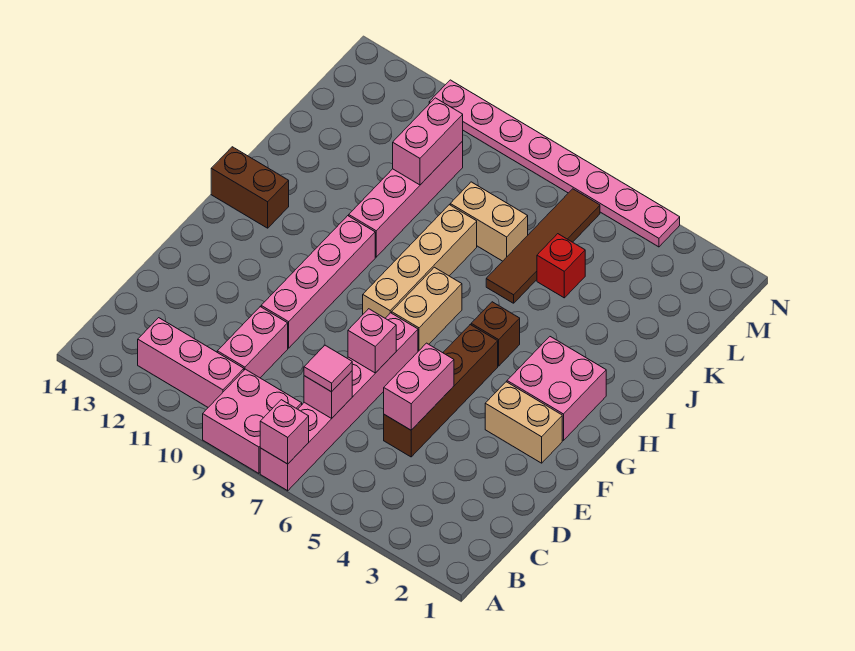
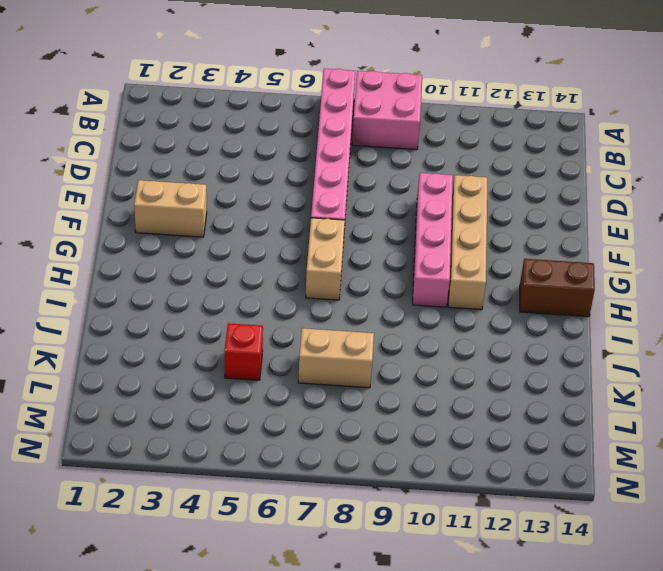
tan brick E11:H11 level 1 -> tan brick G8:J8 level 1
none -> pink brick B10:B12 level 1
none -> pink brick C10:D10 level 1
none -> brown brick D5:G5 level 1

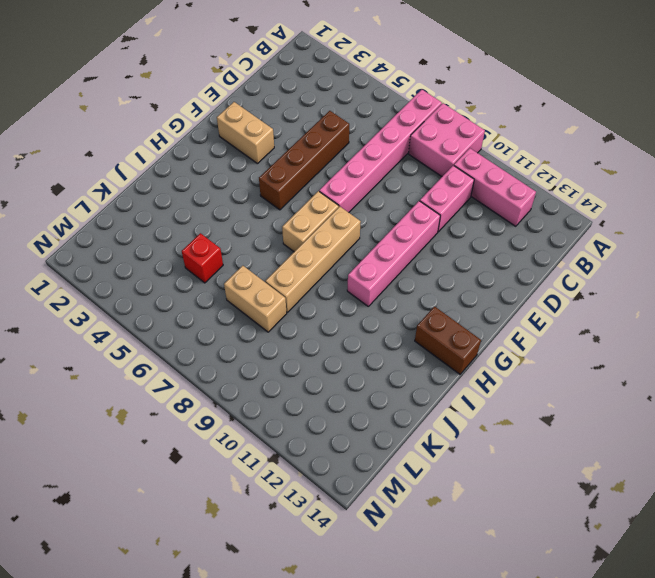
none -> pink brick G2:H3 level 1
none -> brown brick H5 level 1
none -> pink brick I10:L10 level 1

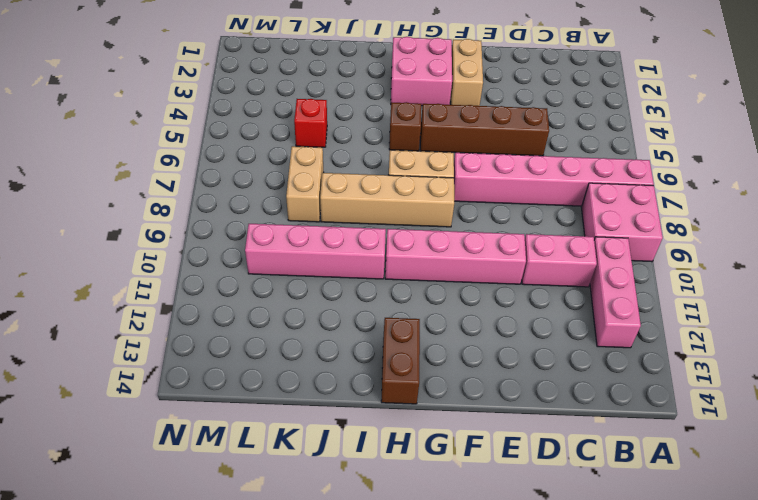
none -> brown tile J6:M6 level 1
none -> pink plate N4:N11 level 1
none -> pink brick A7 level 2

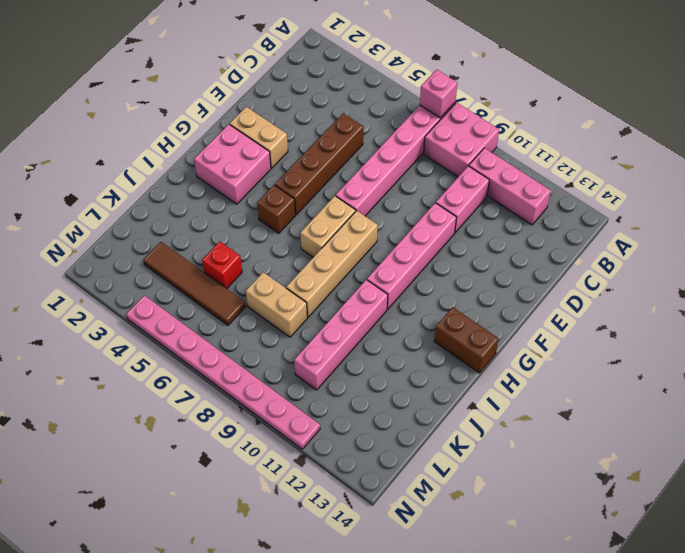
brown tile L3:L6 level 1 -> brown tile J6:M6 level 1
none -> pink brick C7 level 2
none -> pink brick D5:E5 level 2
none -> pink brick E7 level 2

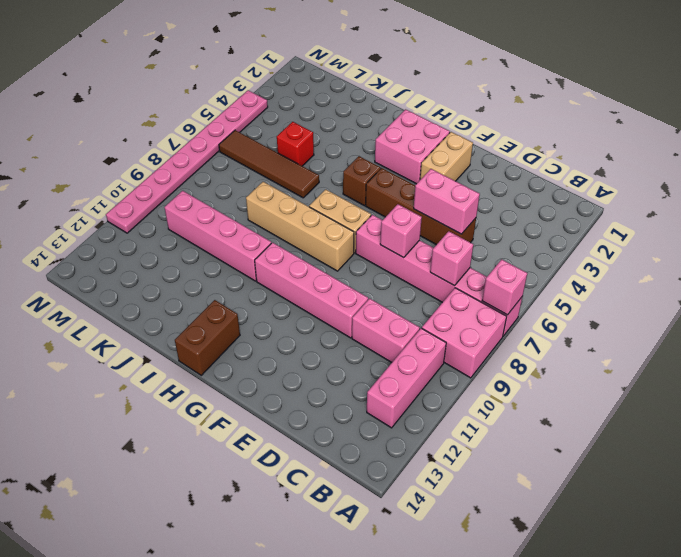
none -> tan brick K7:K8 level 1
none -> pink brick K10:L10 level 2
none -> pink tile C7 level 3

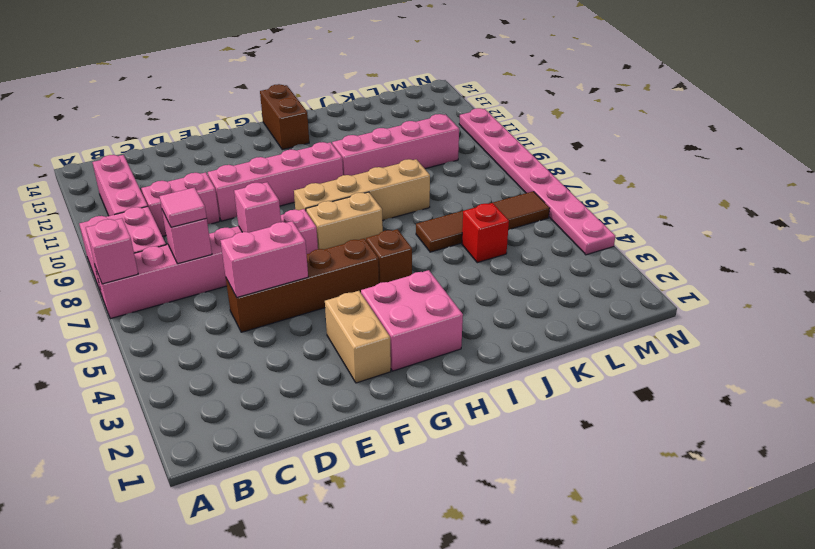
none -> tan brick K7:K8 level 1
none -> pink brick K10:L10 level 2

